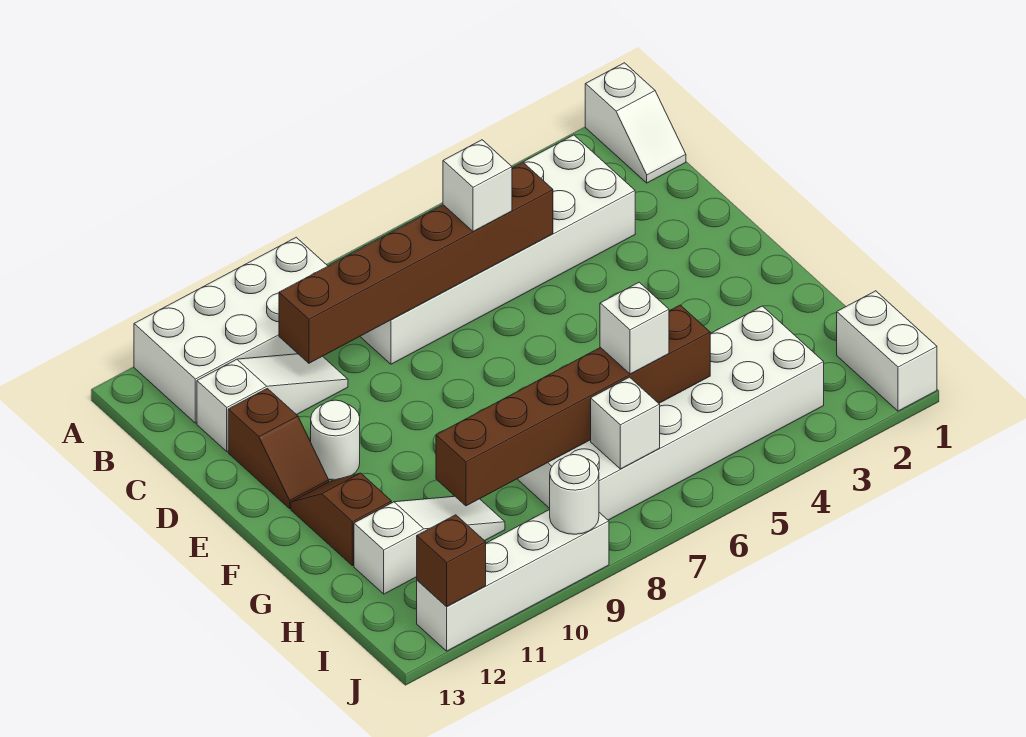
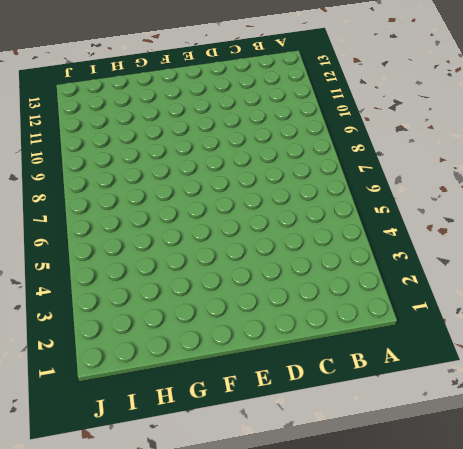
none -> white slope A1:B1 level 1 top A
none -> white brick A9:B12 level 1
none -> white brick B3:C8 level 1

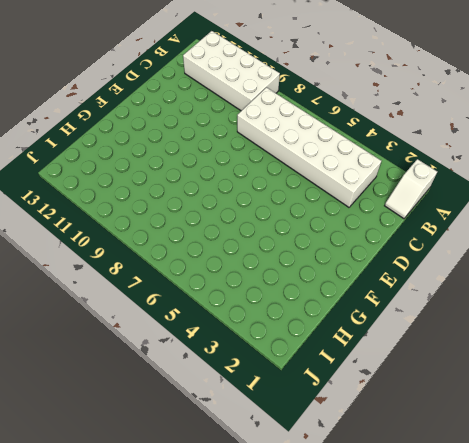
none -> white slope C10:C12 level 1 top 12
none -> brown slope D12:E12 level 1 top D
none -> white round brick E11 level 1

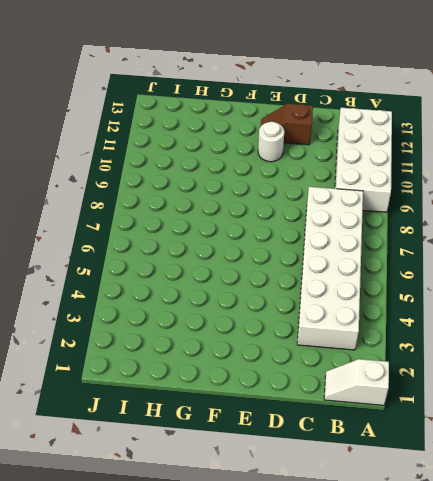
none -> white slope C10:C12 level 1 top 12
none -> brown slope F12:G12 level 1 top G
none -> white brick H3:I8 level 1

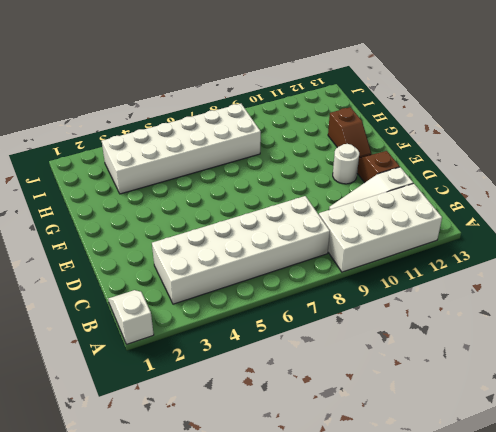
none -> white slope H10:H12 level 1 top 12
none -> white brick I1:J1 level 1
none -> white brick J9:J12 level 1

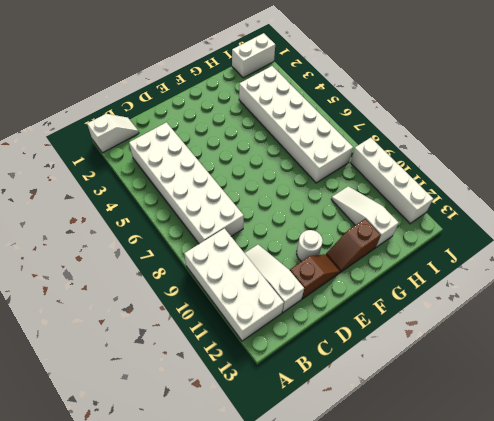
none -> brown brick C5:C10 level 2
none -> brown brick H5:H10 level 2
none -> white brick I7 level 2

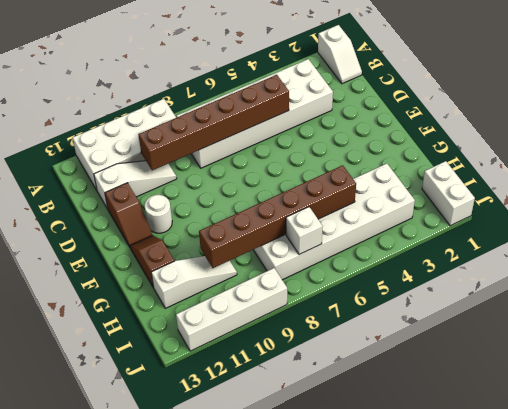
none -> white round brick J9 level 2
none -> brown brick J12 level 2
none -> white brick C6 level 3

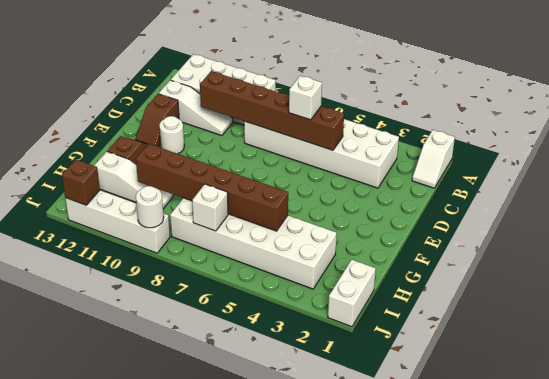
none -> white brick H6 level 3

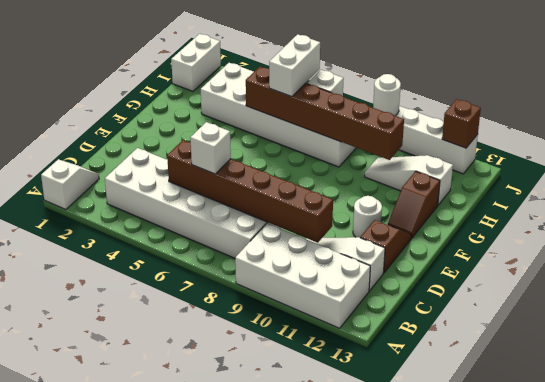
white brick H6:I6 level 3 -> white brick H6 level 3

